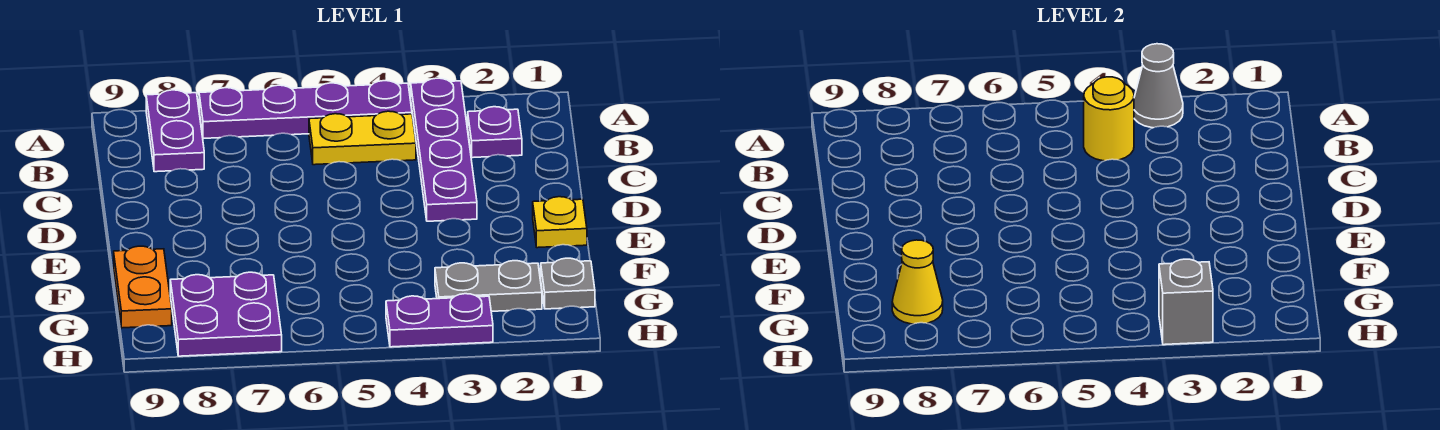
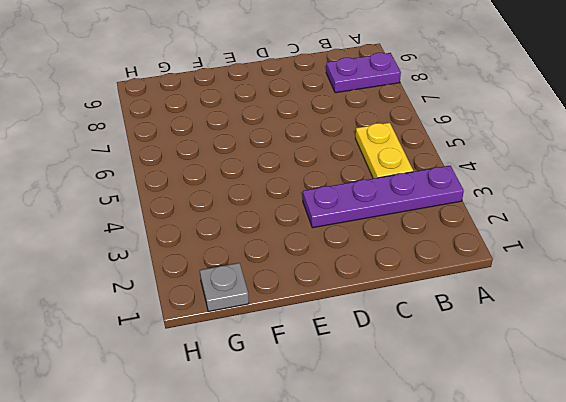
none -> purple plate A4:A7 level 1
none -> purple plate B2 level 1
none -> yellow plate E1 level 1

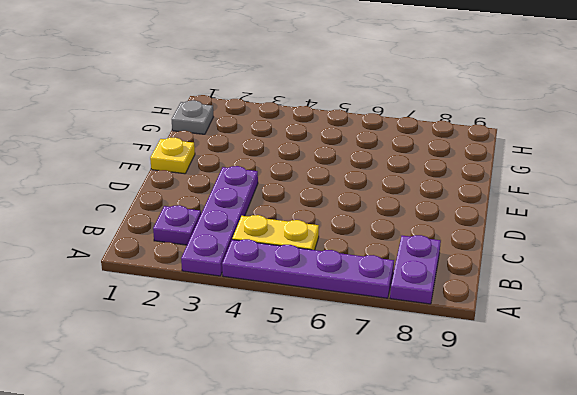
none -> orange plate F9:G9 level 1
none -> grey plate G2:G3 level 1
none -> purple plate G7:H8 level 1

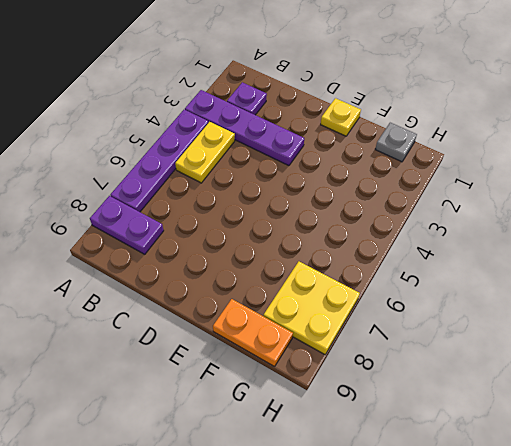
yellow plate G7:H8 level 1 -> purple plate G7:H8 level 1
none -> grey plate G2:G3 level 1
none -> purple plate H3:H4 level 1
none -> grey cone A3 level 2

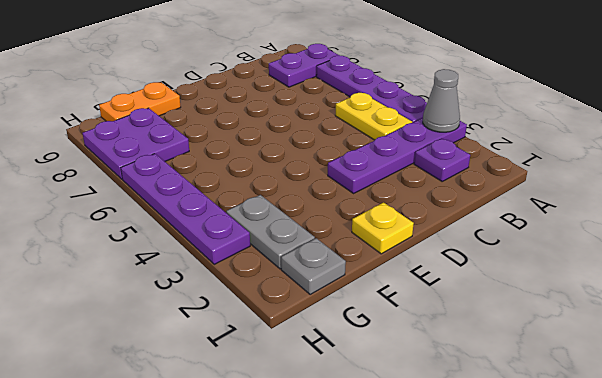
purple plate H3:H6 level 1 -> purple plate H3:H4 level 1
none -> yellow round brick B4 level 2
none -> yellow cone G8 level 2
none -> grey brick H3 level 2

